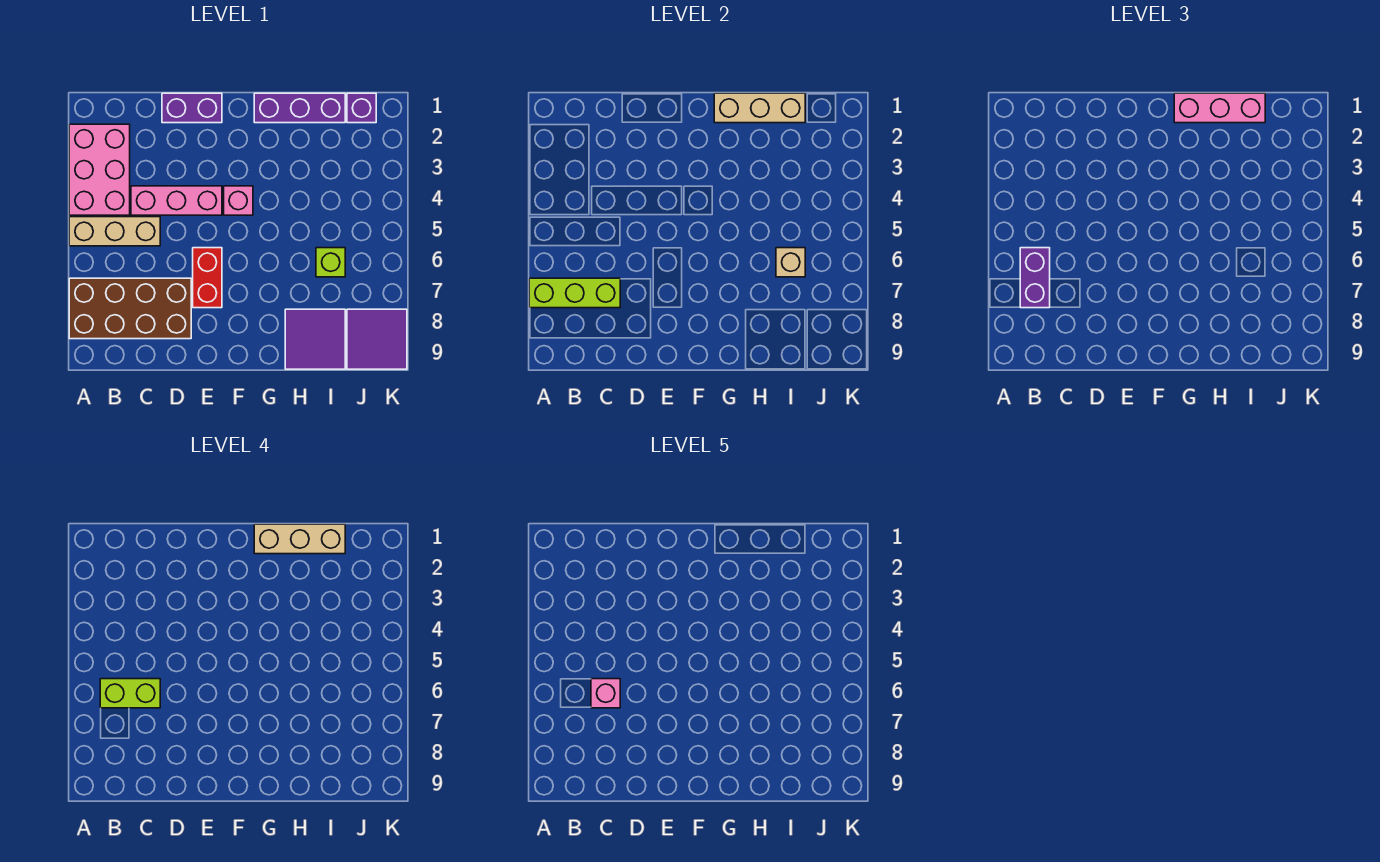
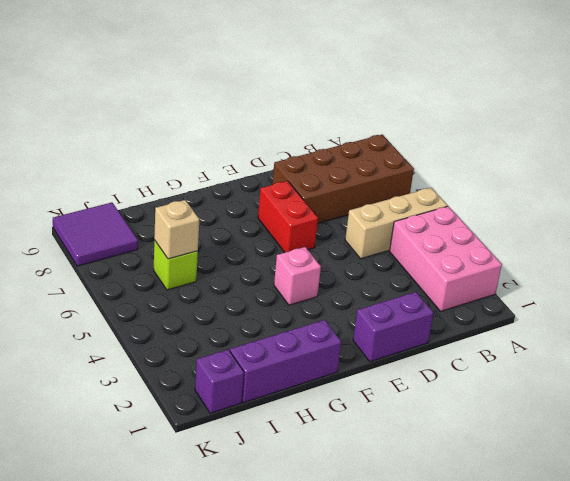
none -> pink brick C4:E4 level 1
none -> purple tile H8:I9 level 1
none -> lime brick A7:C7 level 2

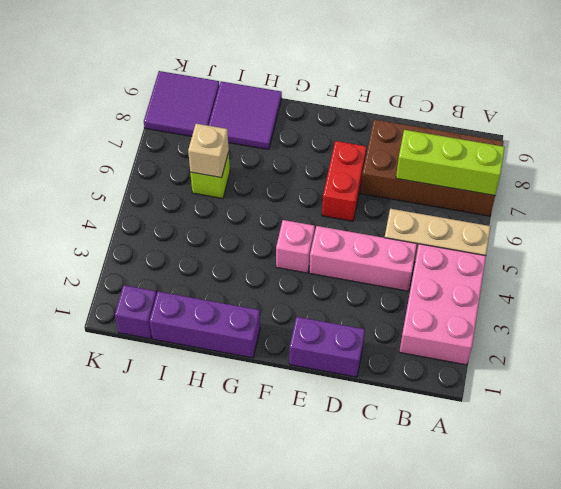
none -> tan brick G1:I1 level 2
none -> purple brick B6:B7 level 3
none -> pink brick G1:I1 level 3

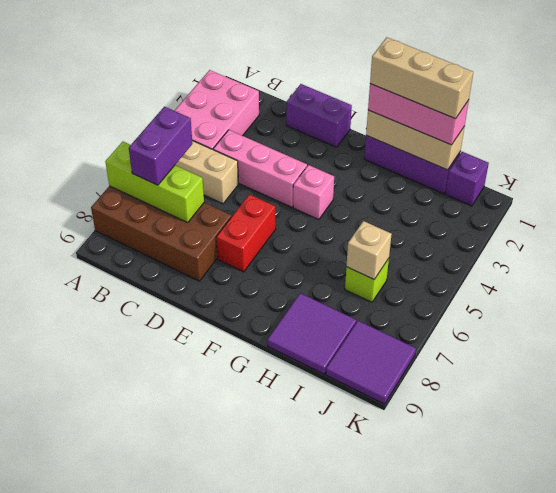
none -> lime brick B6:C6 level 4
none -> pink brick C6 level 5

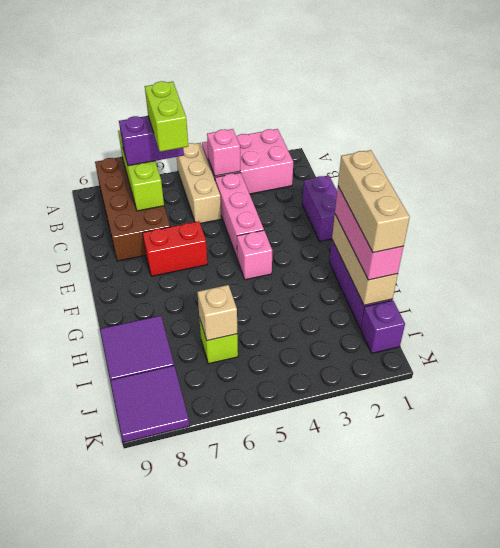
pink brick B4 level 2 -> pink brick C6 level 5

